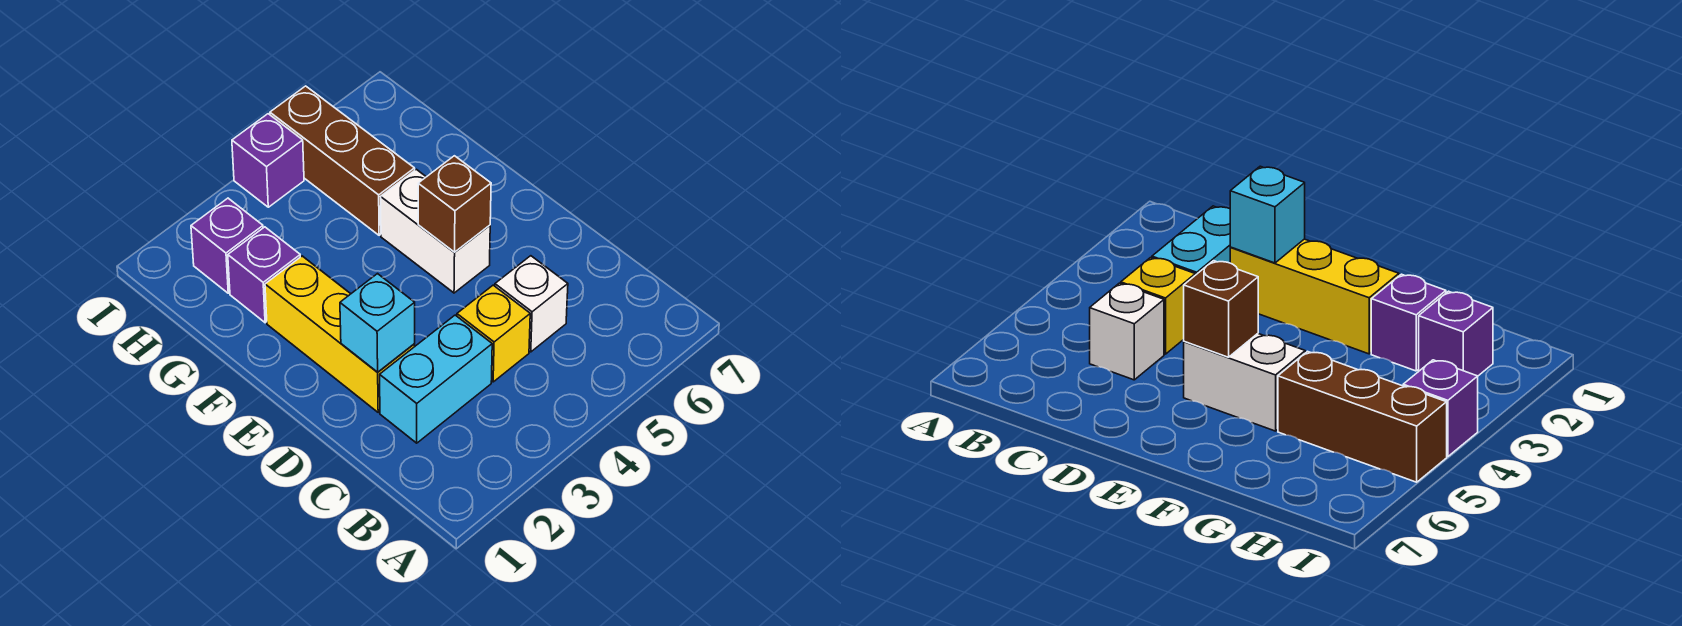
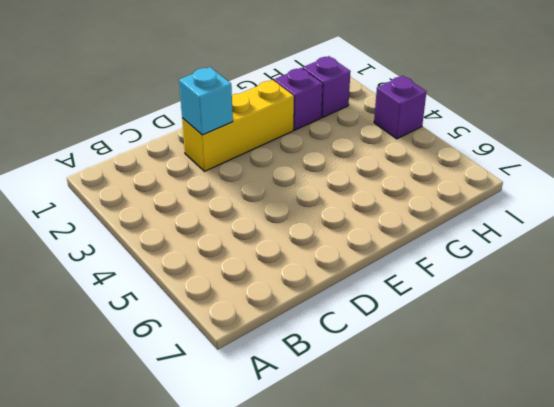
none -> cyan brick C2:C3 level 1
none -> yellow brick C4 level 1

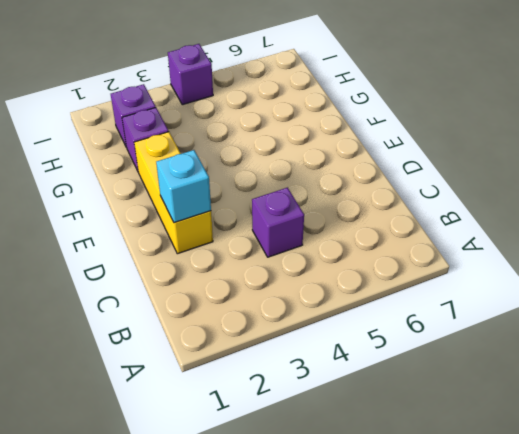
purple brick C4 level 1 -> yellow brick C4 level 1
none -> cyan brick C2:C3 level 1
none -> white brick C5 level 1

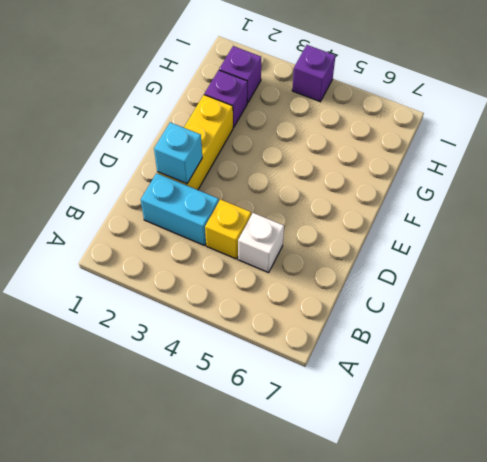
none -> white brick E5:F5 level 1
none -> brown brick G5:I5 level 1

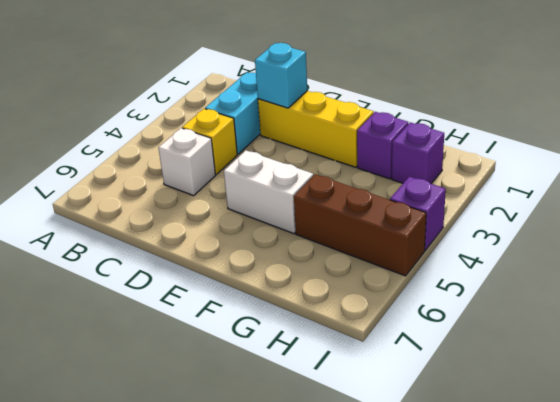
none -> brown brick E5 level 2

